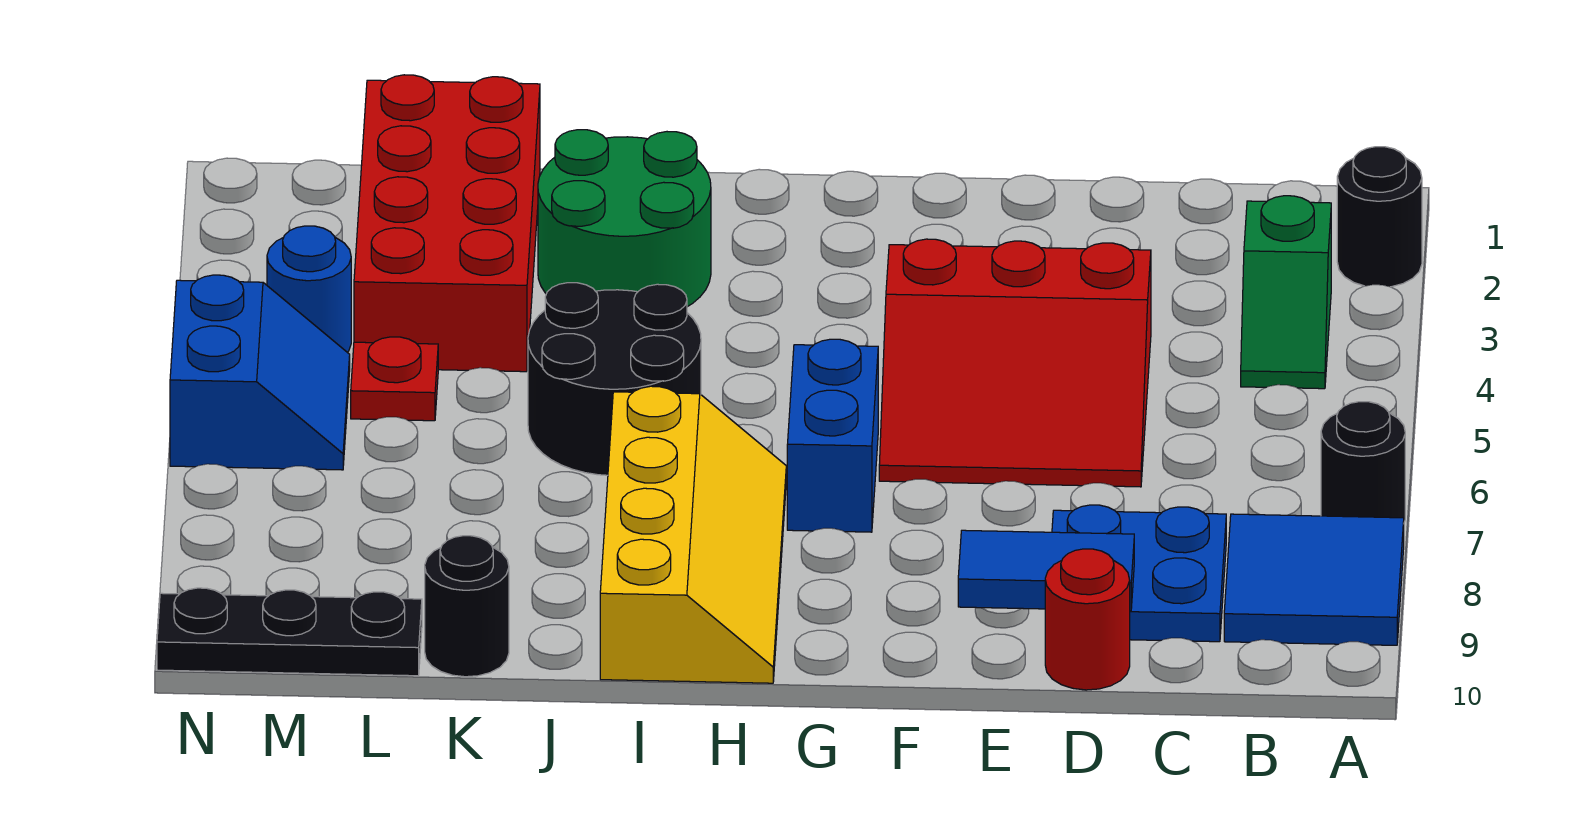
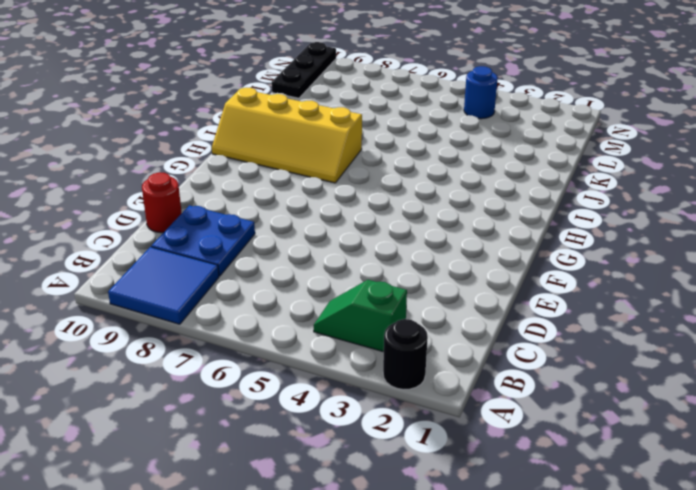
none -> black round brick A7 level 1
none -> red slope D4:F6 level 1 top 4
none -> blue brick G6:G7 level 1

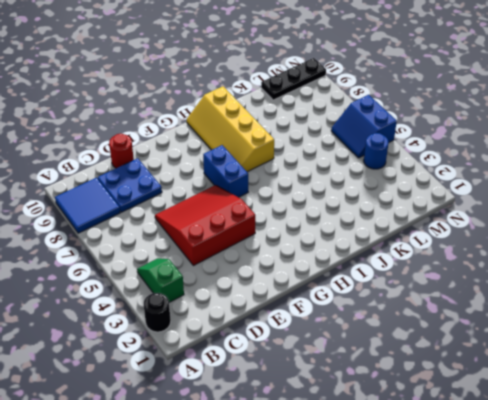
none -> black round brick A7 level 1
none -> green round brick I2:J3 level 1
none -> black round brick I5:J6 level 1

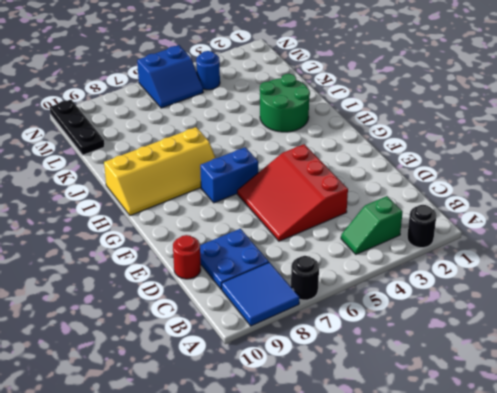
none -> black round brick I5:J6 level 1
none -> red brick K1:L4 level 1
none -> black round brick K10 level 1

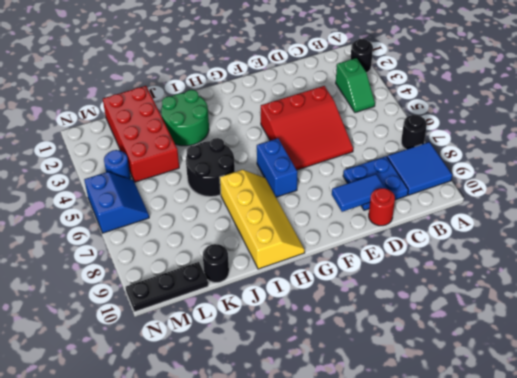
none -> red plate L5 level 1

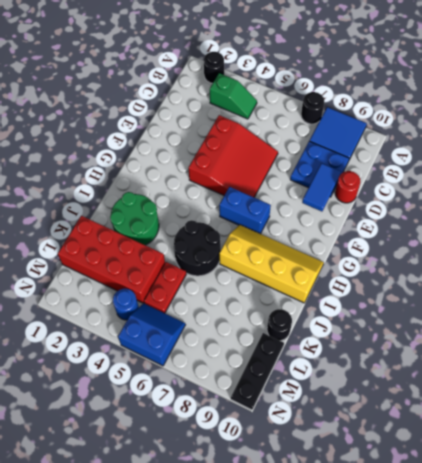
red plate K5:L5 level 1 -> red plate L5 level 1

